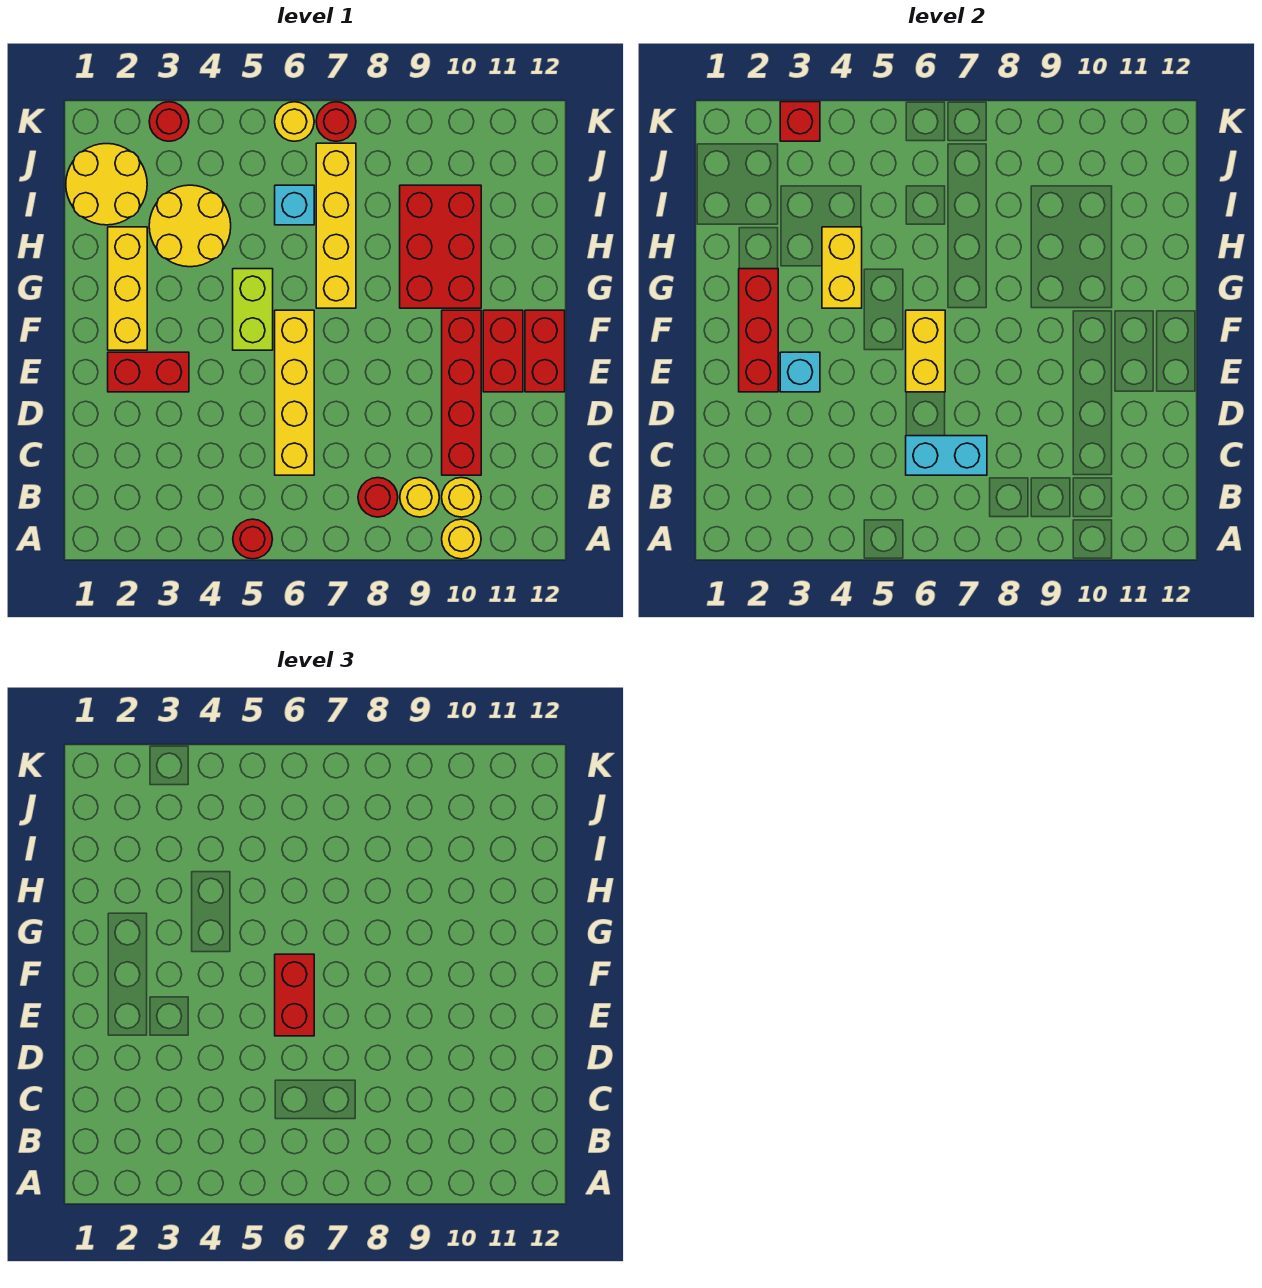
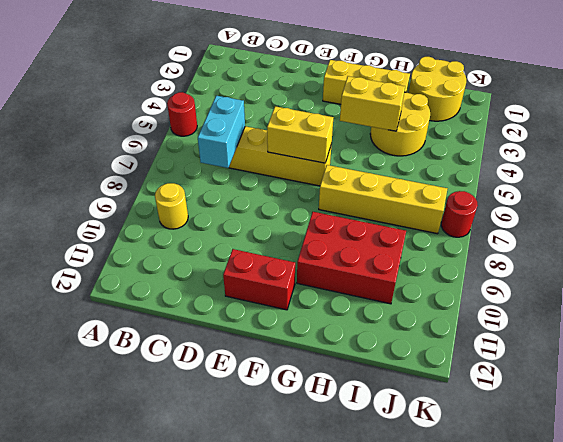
none -> yellow round brick A10 level 1
none -> red round brick B8 level 1
none -> yellow round brick B10 level 1

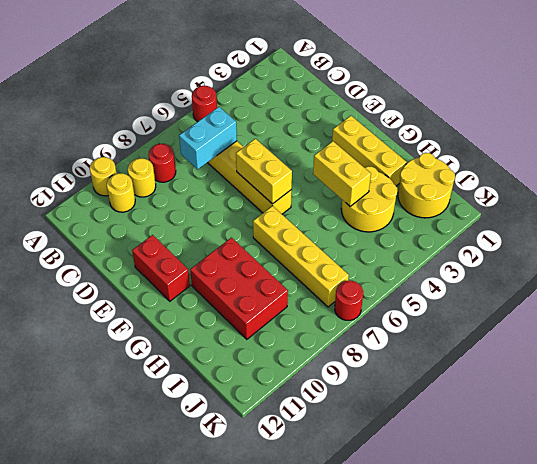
none -> red brick C10:F10 level 1
none -> red brick E2:E3 level 1
none -> red brick E12:F12 level 1

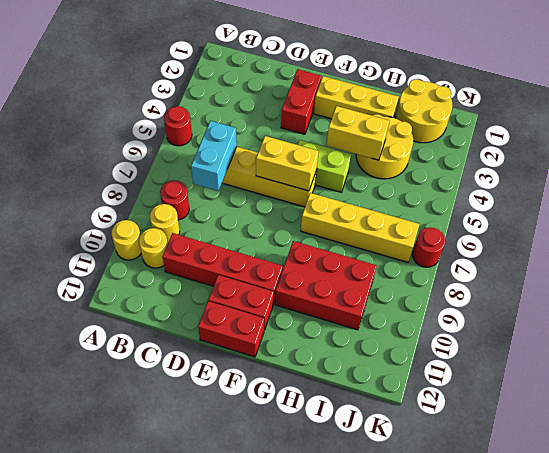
none -> cyan brick I6 level 1
none -> red round brick K3 level 1
none -> yellow round brick K6 level 1

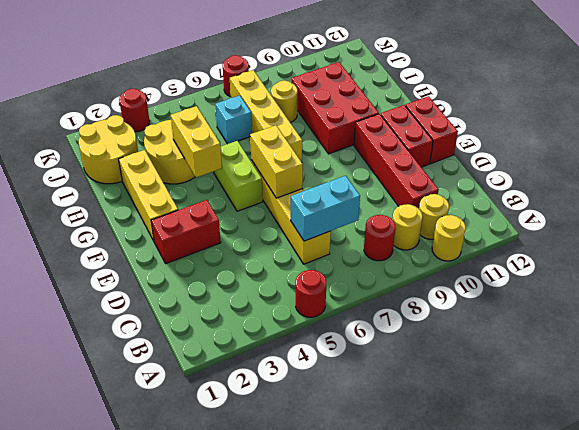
yellow round brick I8 level 1 -> yellow round brick K6 level 1
none -> red brick E2:G2 level 2
none -> cyan brick E3 level 2
none -> red brick K3 level 2

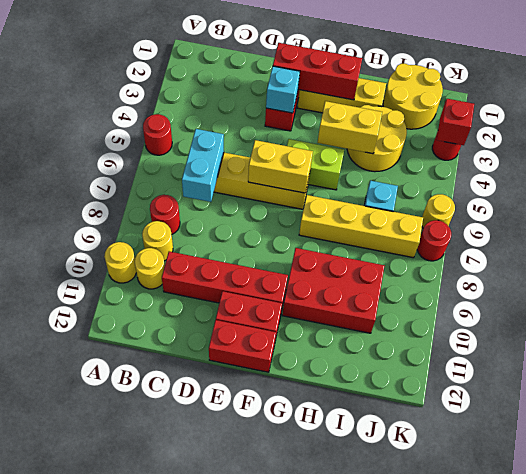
none -> red brick E6:F6 level 3

